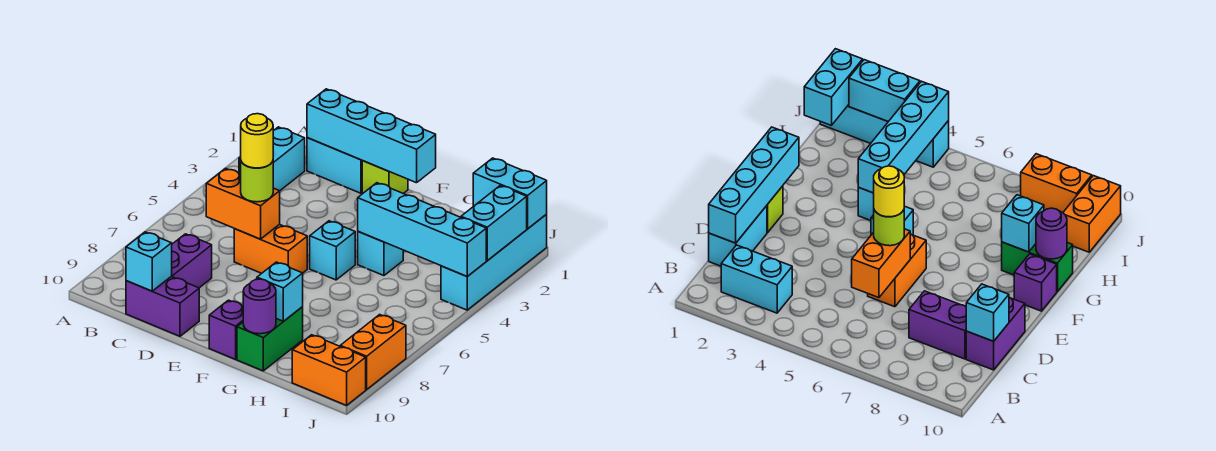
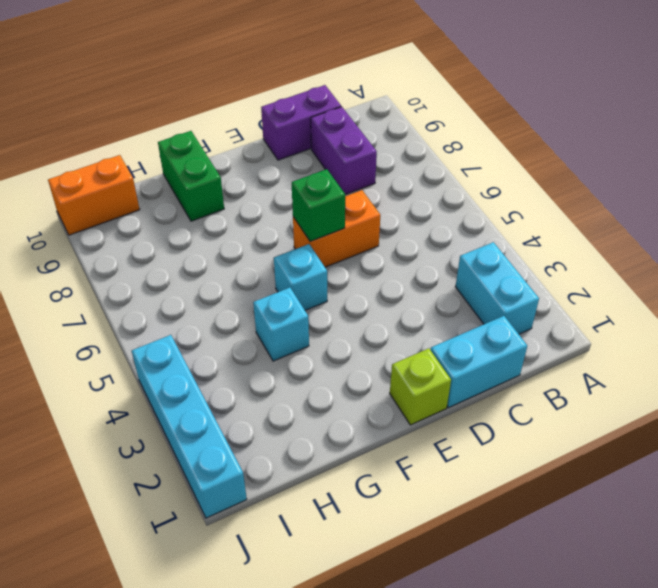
green brick E6 level 2 -> none
none -> purple brick F10 level 1
none -> orange brick J8:J9 level 1
none -> cyan brick C1:F1 level 2

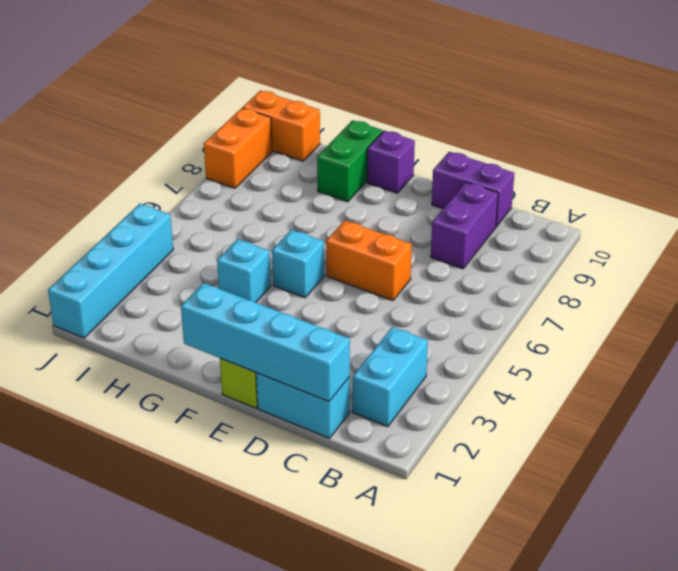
none -> orange brick C6:D6 level 2
none -> cyan brick C10 level 2
none -> cyan brick G4:J4 level 2

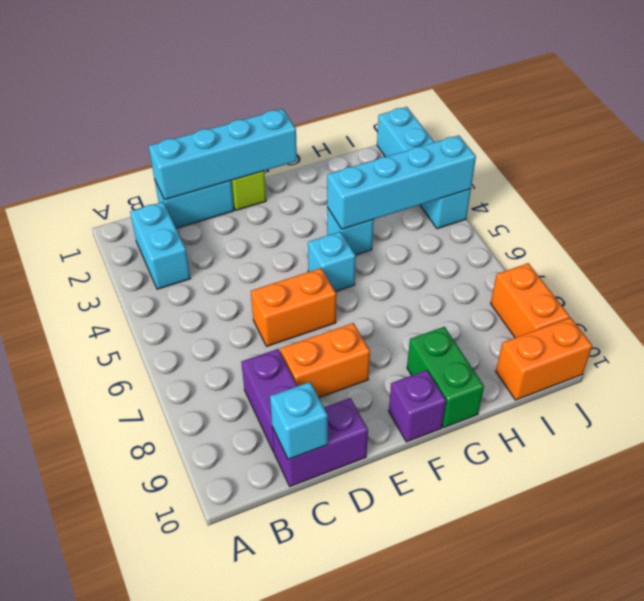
orange brick D8:E8 level 1 -> orange brick C6:D6 level 2
none -> cyan brick G9 level 2
none -> purple round brick G10 level 2
none -> cyan brick I1:J1 level 2

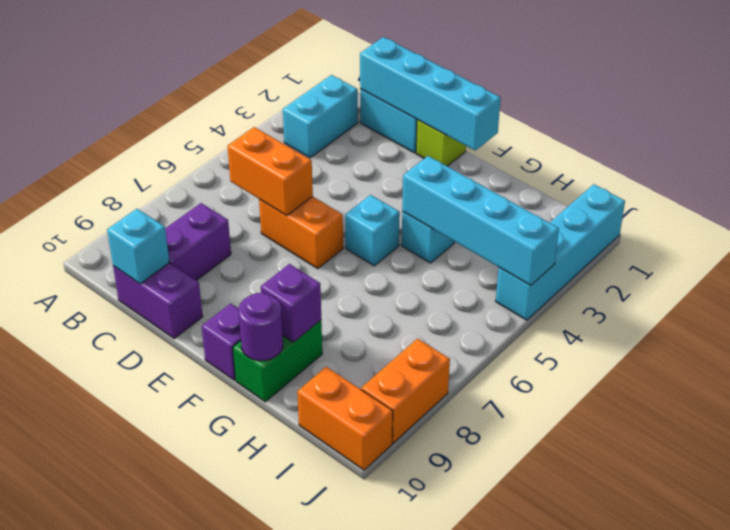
purple brick G9 level 2 -> cyan brick G9 level 2
none -> cyan brick I1:J1 level 2
none -> cyan brick J2:J3 level 2
none -> lime round brick D6 level 3

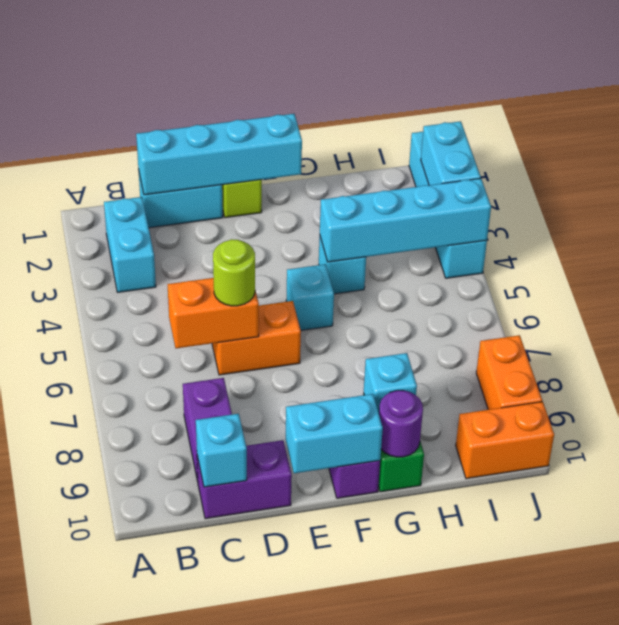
cyan brick E10:F10 level 2 -> cyan brick I1:J1 level 2
none -> yellow round brick D6 level 4

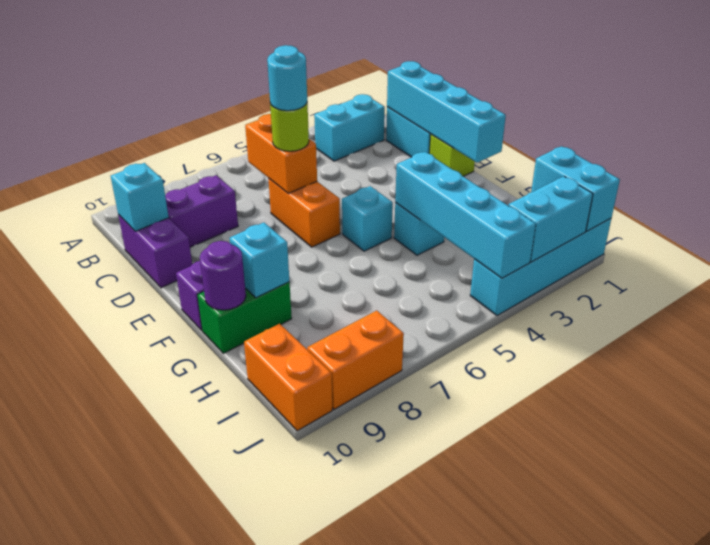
cyan round brick D6 level 4 -> yellow round brick D6 level 4

